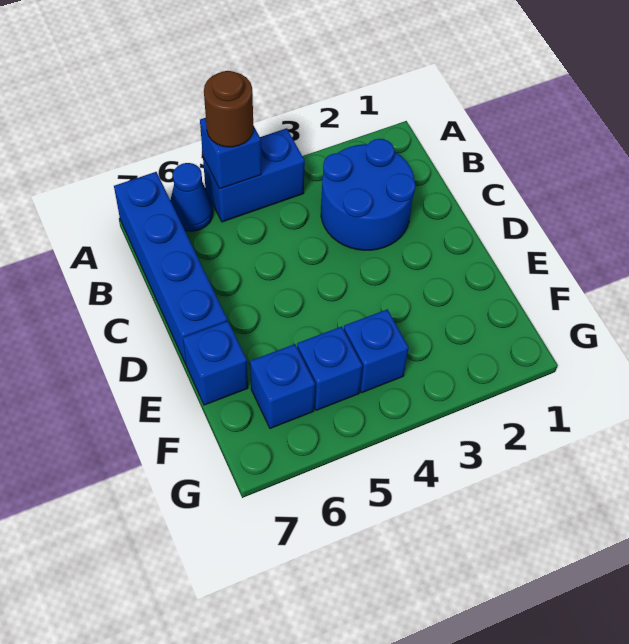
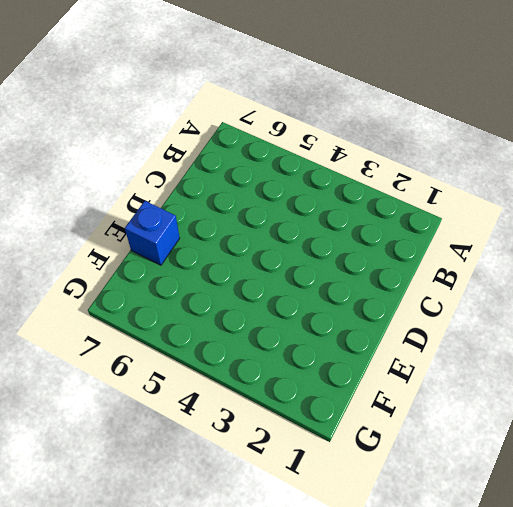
none -> blue brick A4:A5 level 1
none -> blue cone A6 level 1

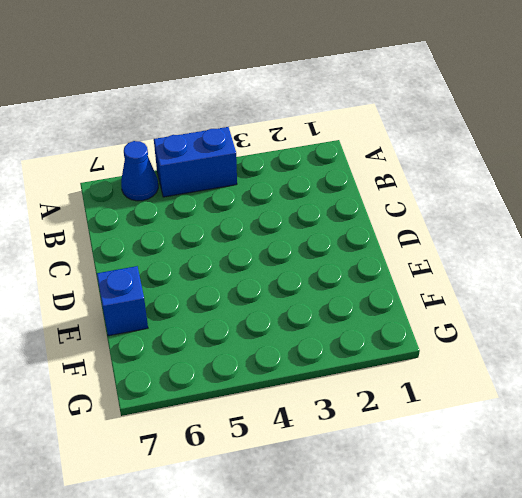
none -> blue brick A7:D7 level 1
none -> blue round brick B2:C3 level 1

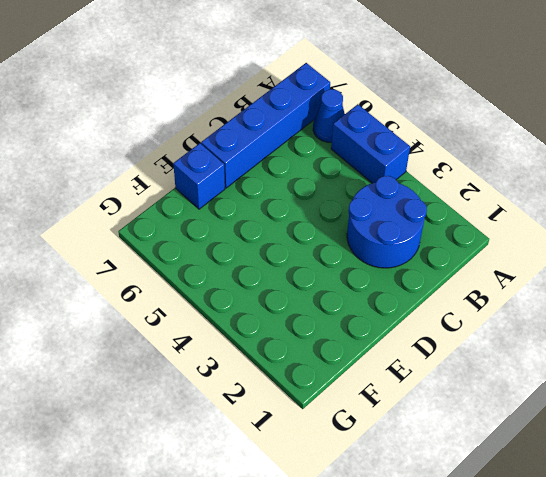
none -> blue brick F4 level 1
none -> blue brick F5 level 1

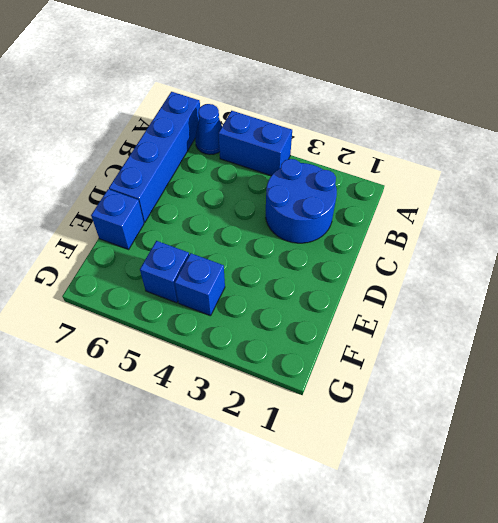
none -> blue brick F6 level 1
none -> blue brick A5 level 2

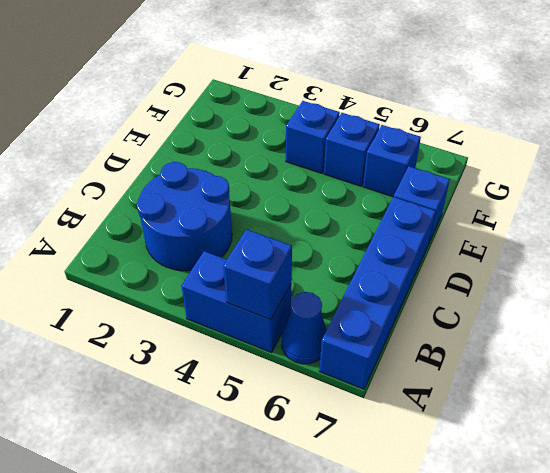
none -> brown round brick A5 level 3

